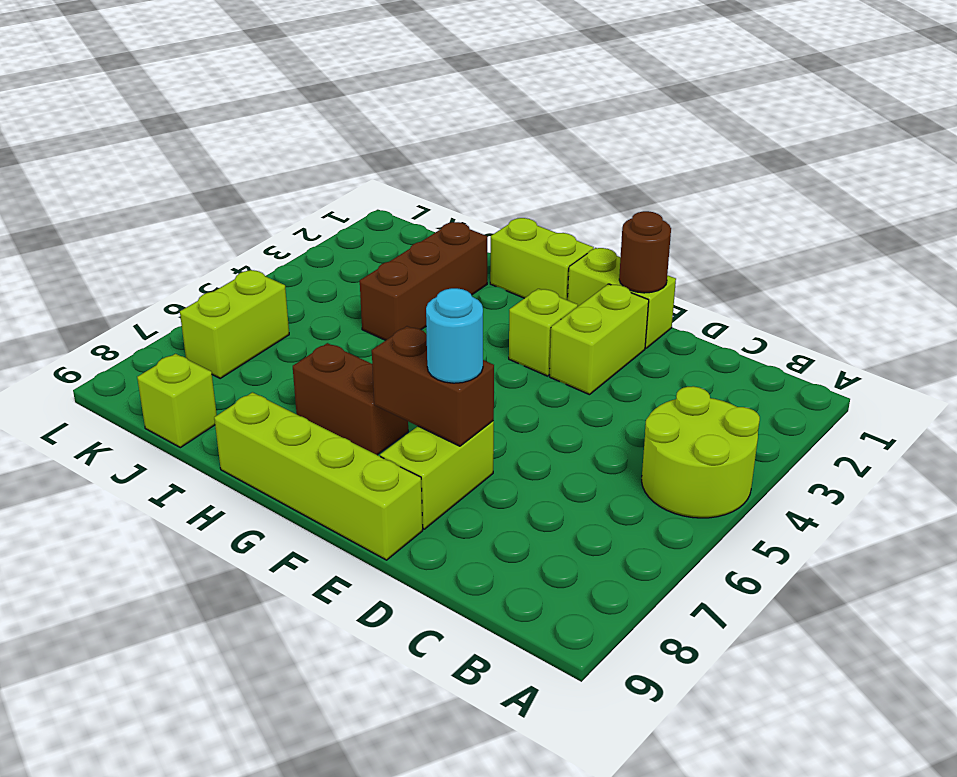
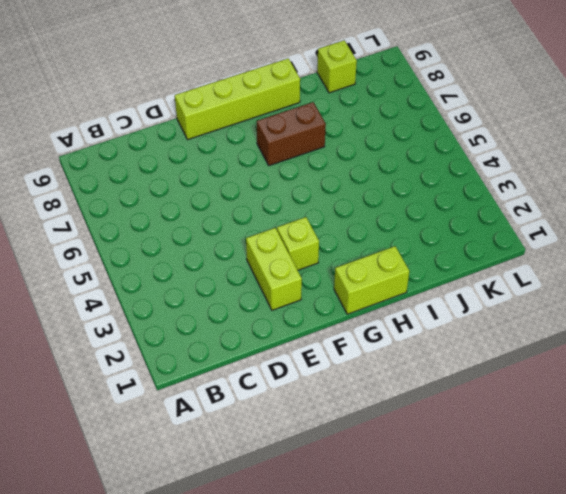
none -> lime round brick A4:B5 level 1
none -> lime brick E1:F1 level 1
none -> lime brick E7:E8 level 1

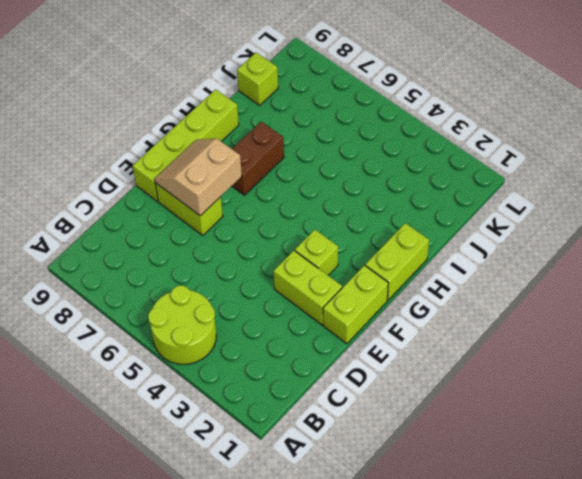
tan slope E7:F8 level 2 top 7 -> brown brick E7:F7 level 2
none -> brown brick I2:I4 level 1
none -> lime brick K6:K7 level 1
none -> brown round brick E1 level 2

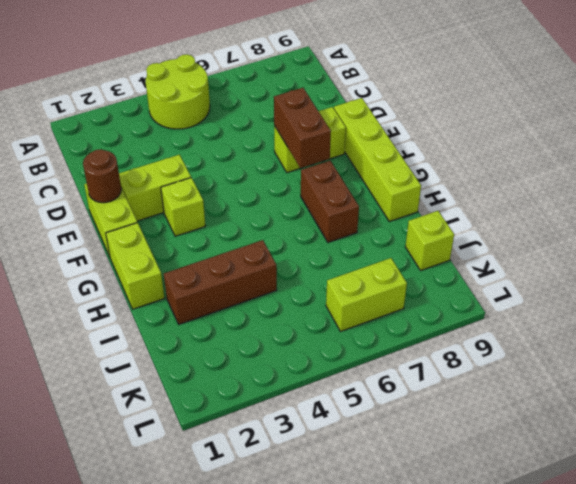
none -> cyan round brick E7 level 3

